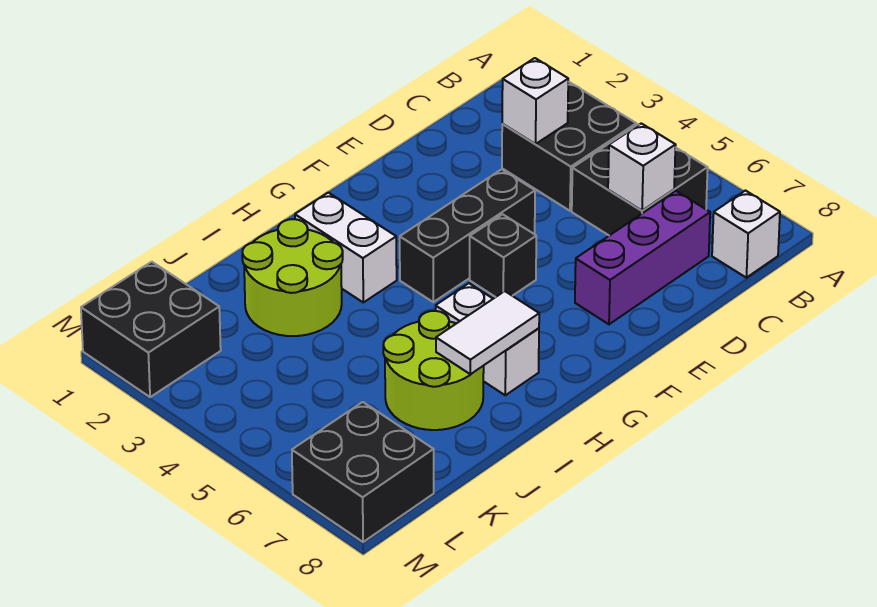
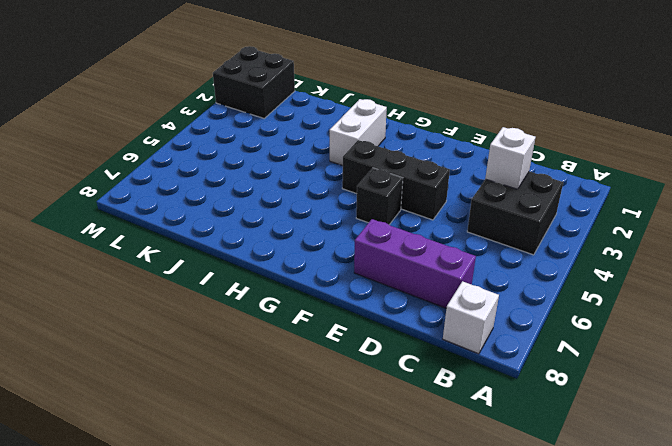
none -> black brick B5:C6 level 1
none -> white brick H6:H7 level 1
none -> lime round brick I2:J3 level 1

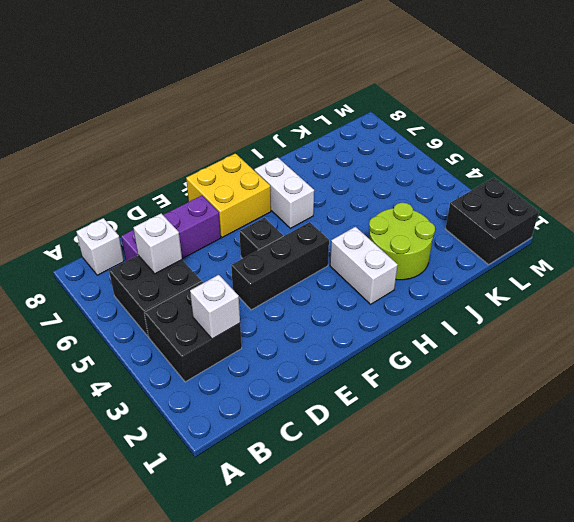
yellow brick F7:G8 level 1 -> none
none -> lime round brick I6:J7 level 1
none -> black brick L7:M8 level 1
none -> white tile H7:I7 level 2

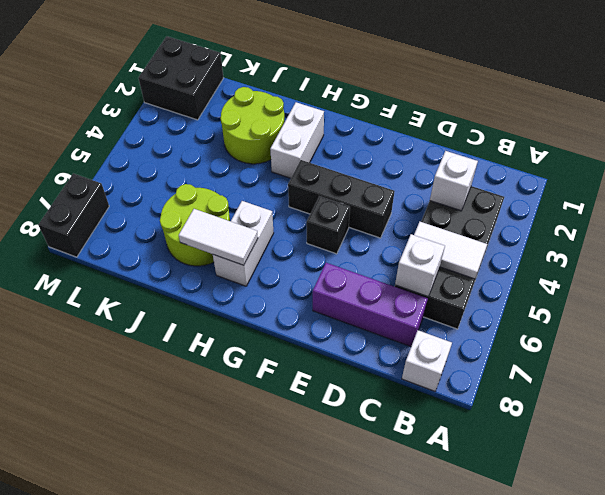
white tile B5:C5 level 2 -> none
black brick M7:M8 level 1 -> black brick L7:M8 level 1

